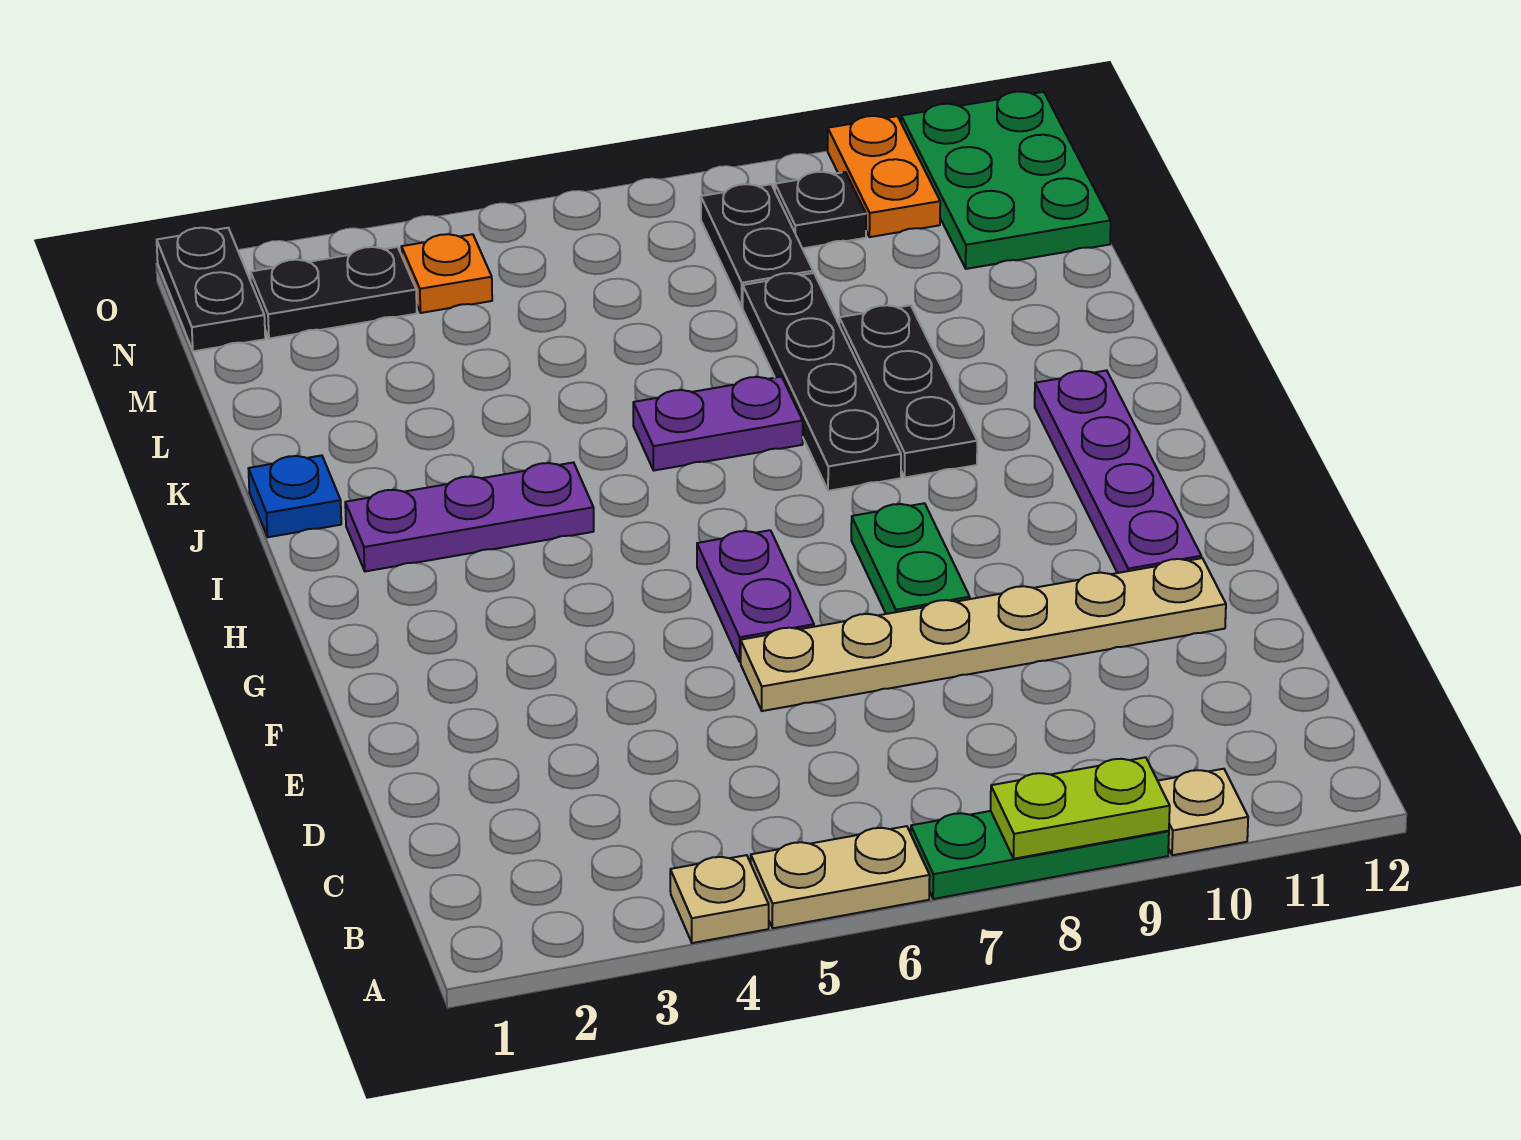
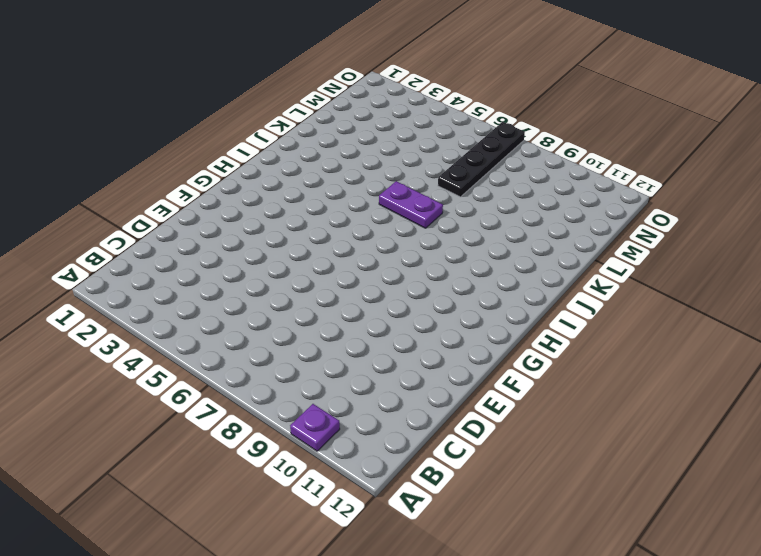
purple plate A10 level 1 -> tan plate A10 level 1
black plate L7:O7 level 1 -> black plate I8:L8 level 1
none -> tan plate A4 level 1
none -> tan plate A5:A6 level 1
none -> green plate A7:A9 level 1

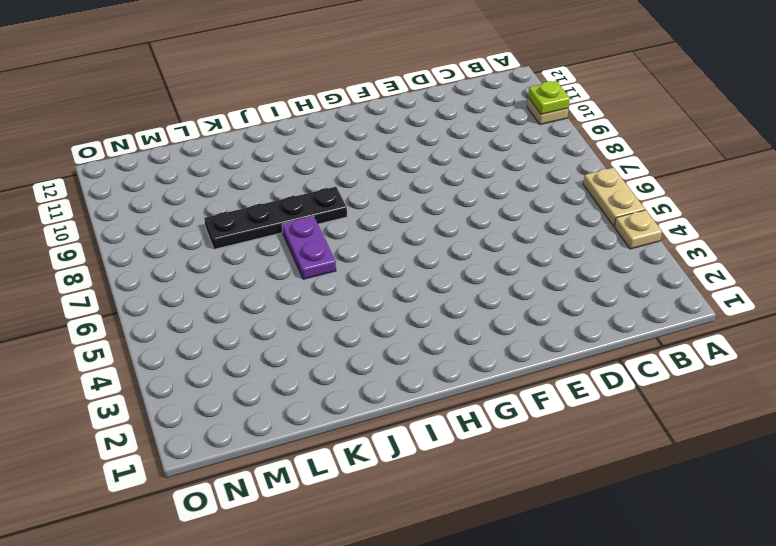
lime plate A10 level 2 -> none
none -> green plate A7:A9 level 1
none -> tan plate E6:E11 level 1
none -> purple plate F6:G6 level 1

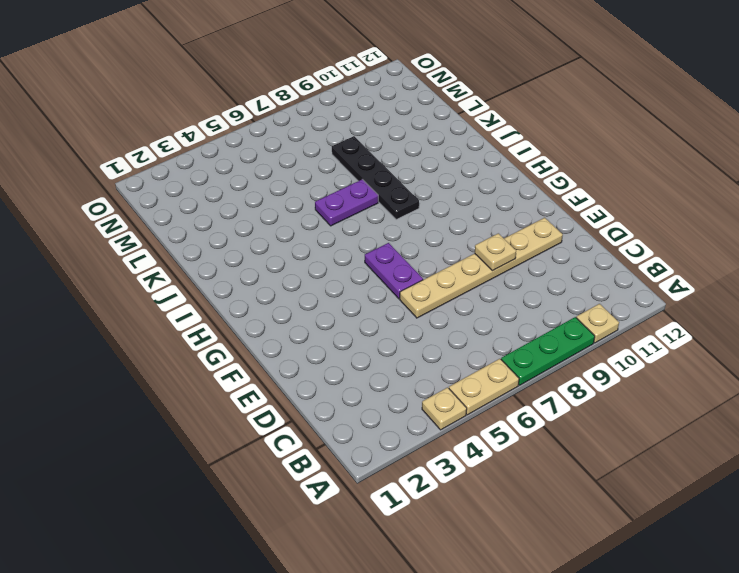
tan plate E9 level 2 -> none
none -> green plate F8:G8 level 1
none -> purple plate F11:I11 level 1
none -> purple plate I2:I4 level 1

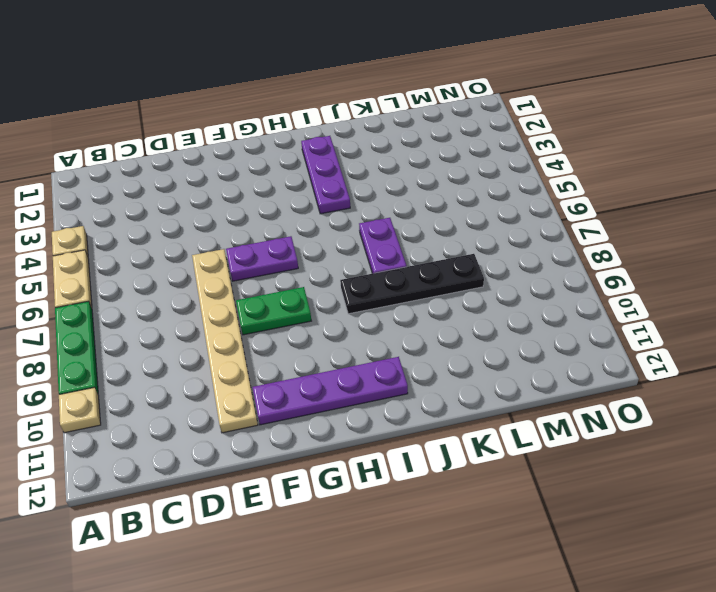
none -> black plate I9:K9 level 1
none -> blue plate J1 level 1
none -> black plate M8:N8 level 1

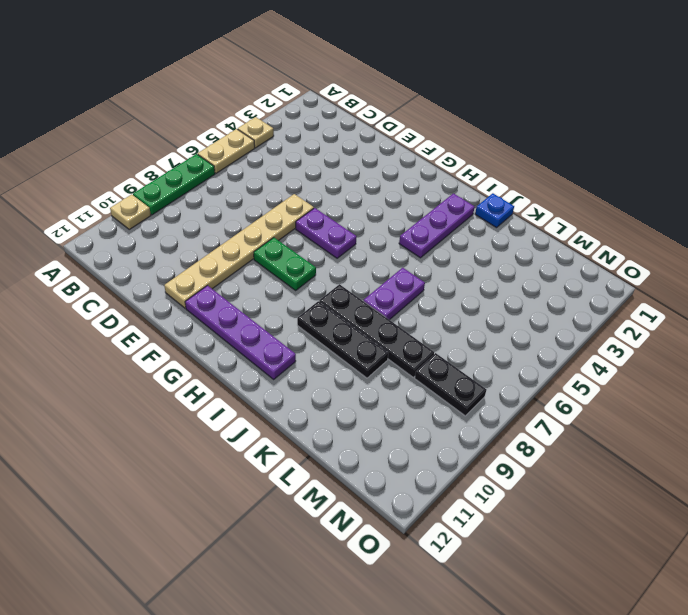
none -> green plate M11:O12 level 1
none -> black plate N1:O1 level 1
none -> black plate N2:N3 level 1

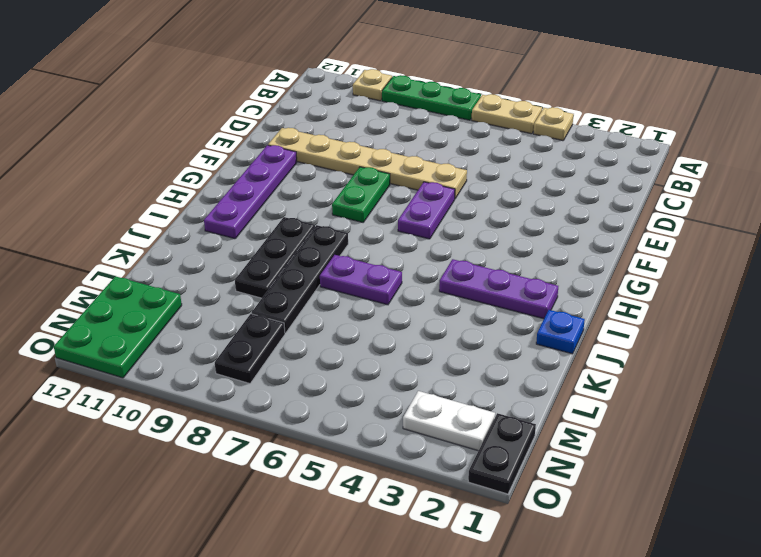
white plate N2:N3 level 1 -> black plate N2:N3 level 1
none -> orange plate N4 level 1
none -> black plate N9 level 1
none -> orange plate N10:O10 level 1

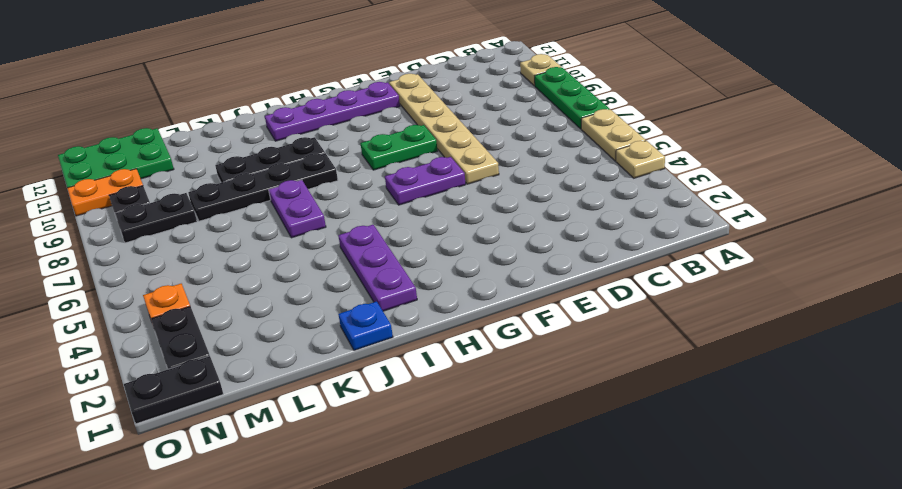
none -> lime plate A8:A9 level 2

